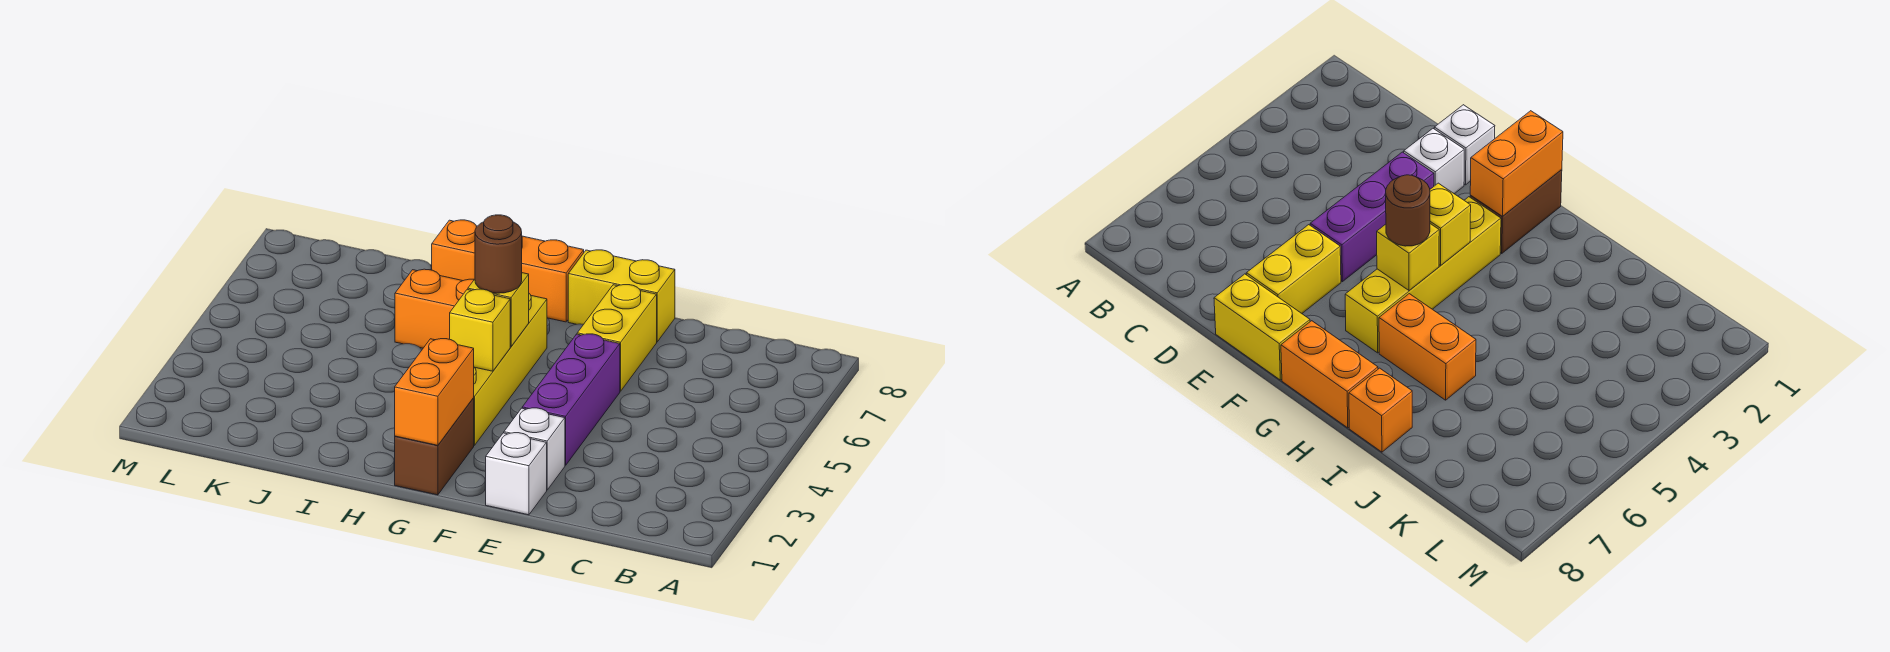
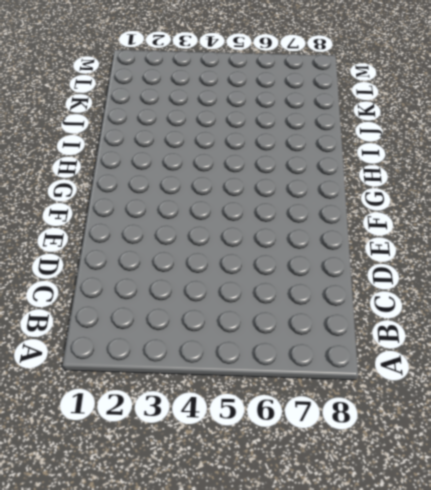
none -> white brick E1 level 1
none -> white brick E2 level 1
none -> purple brick E3:E5 level 1

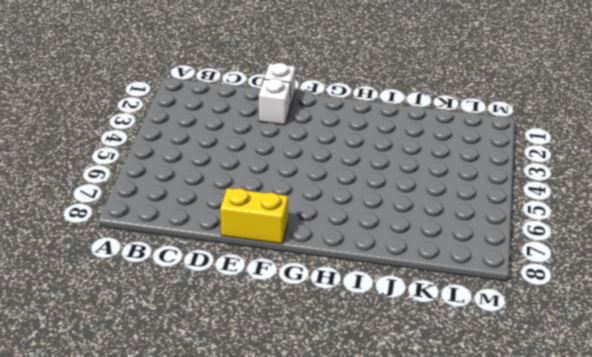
none -> purple brick E3:E5 level 1
none -> yellow brick E6:E7 level 1
none -> brown brick G1:G2 level 1

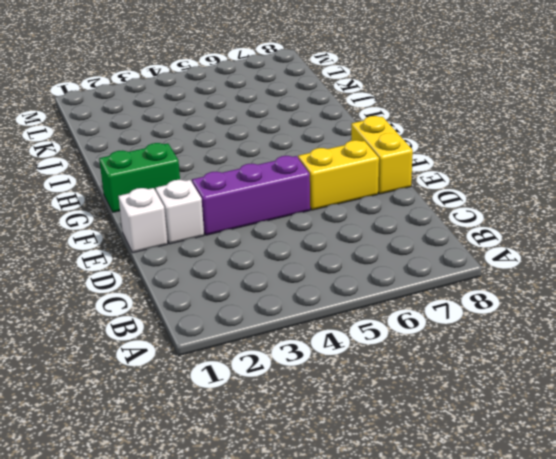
green brick G1:G2 level 1 -> brown brick G1:G2 level 1
none -> yellow brick G3:G6 level 1
none -> orange brick G8:H8 level 1
none -> orange brick H6:I6 level 1

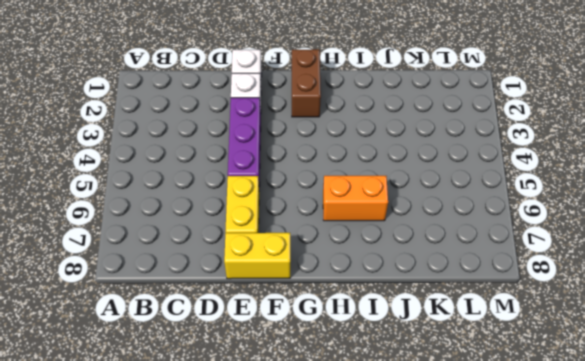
none -> yellow brick G3:G6 level 1
none -> orange brick G8:H8 level 1
none -> orange brick I8 level 1

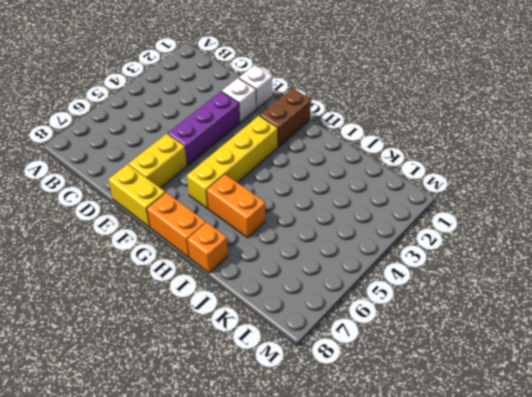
none -> orange brick G1:G2 level 2
none -> yellow brick G4 level 2
none -> yellow brick G5 level 2

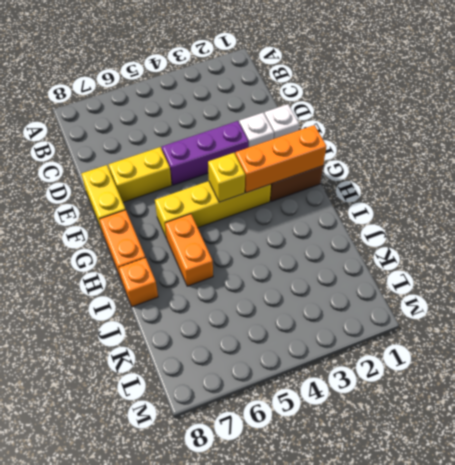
orange brick G1:G3 level 2 -> orange brick G1:G2 level 2
none -> yellow brick G5 level 2
none -> brown round brick G5 level 3

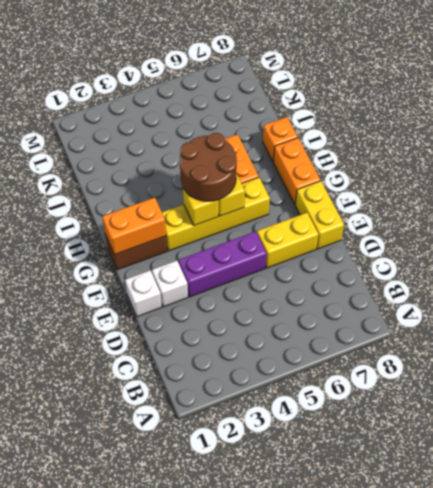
brown round brick G4:H5 level 3 -> brown round brick G5 level 3

